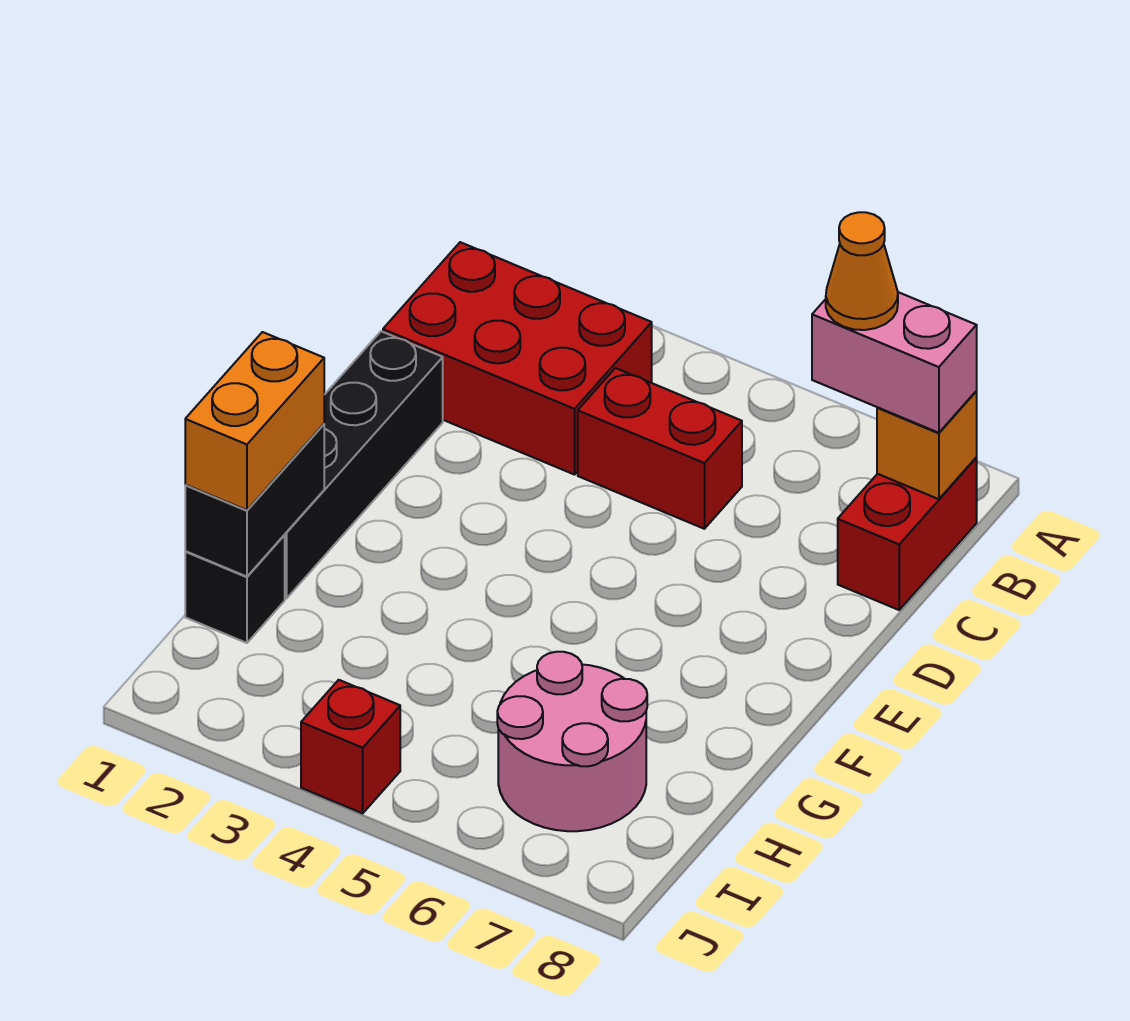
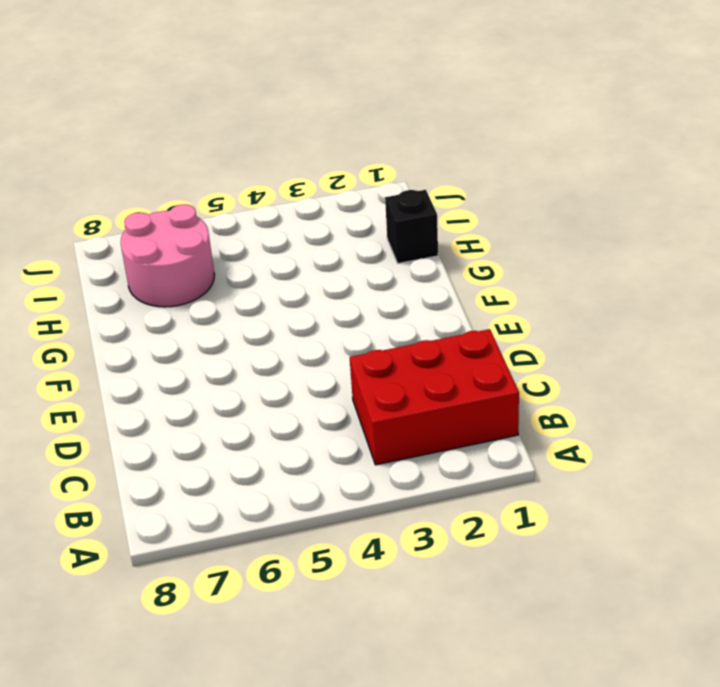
none -> red brick B8:C8 level 1
none -> red brick C4:C5 level 1
none -> black brick D1:G1 level 1

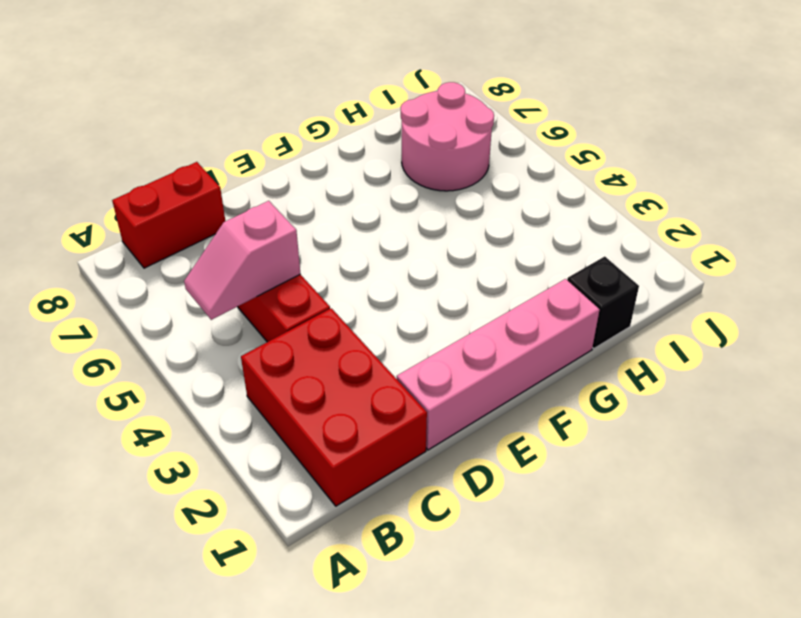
pink slope B5:C5 level 2 top C -> none
pink brick D1:G1 level 1 -> black brick D1:G1 level 1
none -> red brick J4 level 1
none -> orange brick B8 level 2
none -> black brick G1:H1 level 2

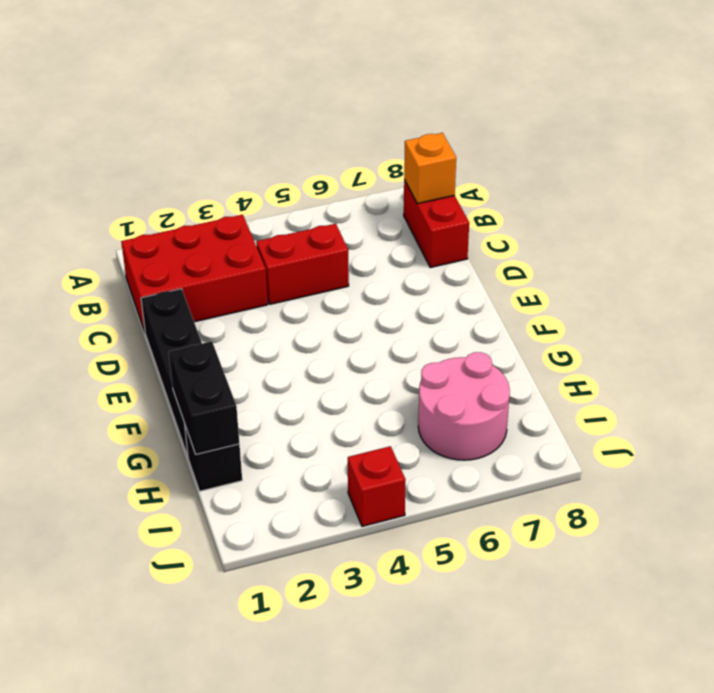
none -> pink brick B7:B8 level 3
none -> orange brick G1:H1 level 3
none -> orange cone B7 level 4

